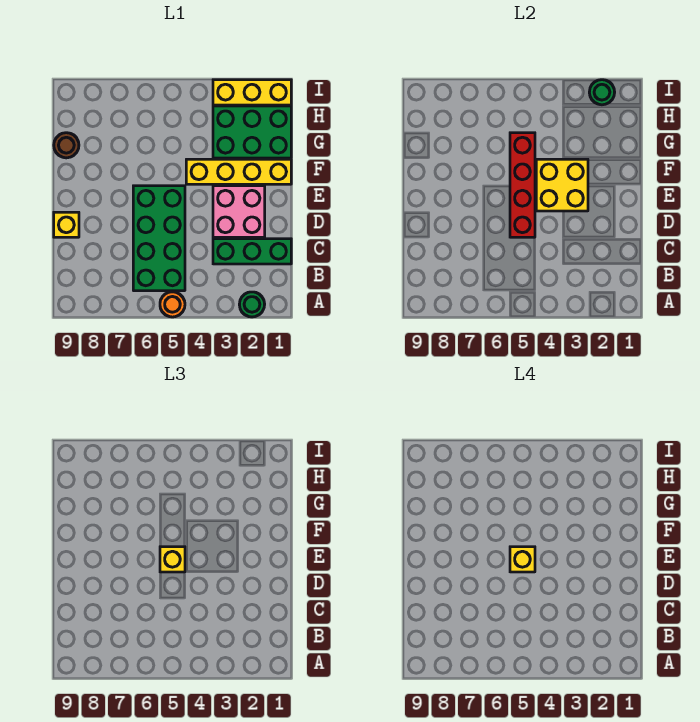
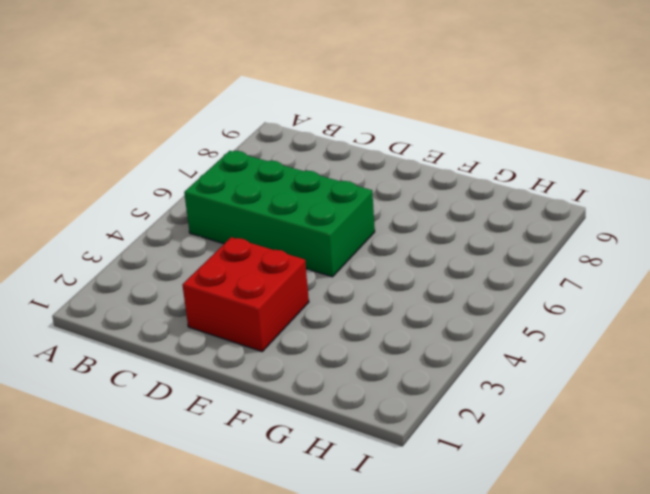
red brick D2:E3 level 1 -> pink brick D2:E3 level 1
none -> green round brick A2 level 1
none -> orange round brick A5 level 1
none -> green brick C1:C3 level 1

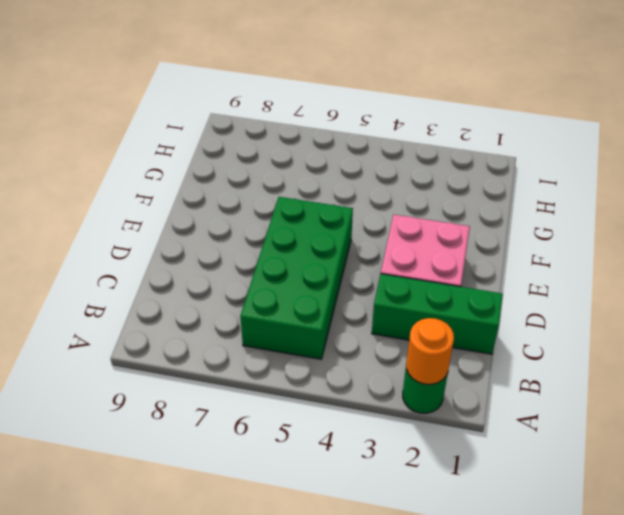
orange round brick A2 level 2 -> orange round brick A5 level 1
none -> yellow brick D9 level 1
none -> yellow brick F1:F4 level 1
none -> green brick G1:H3 level 1

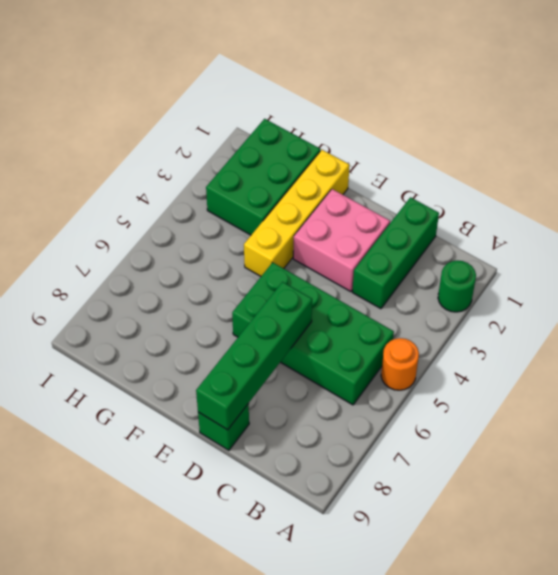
green brick D6:D9 level 2 -> none
green brick D9 level 1 -> yellow brick D9 level 1
none -> brown round brick G9 level 1
none -> yellow brick I1:I3 level 1
none -> red brick D5:G5 level 2

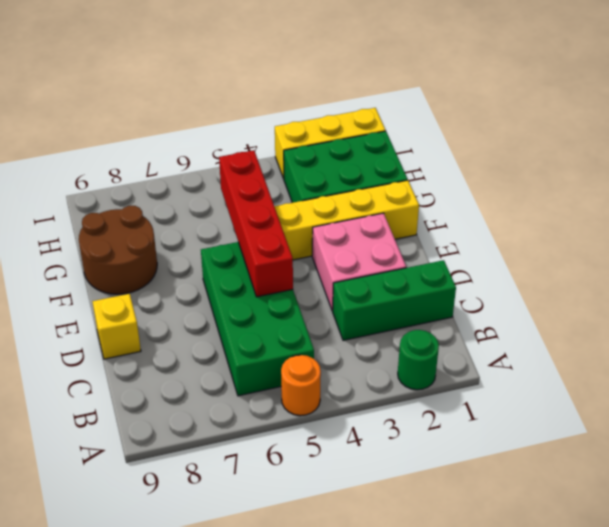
brown round brick F8:G9 level 1 -> brown round brick G9 level 1
none -> yellow brick E3:F4 level 2
none -> green round brick I2 level 2
none -> yellow brick E5 level 3

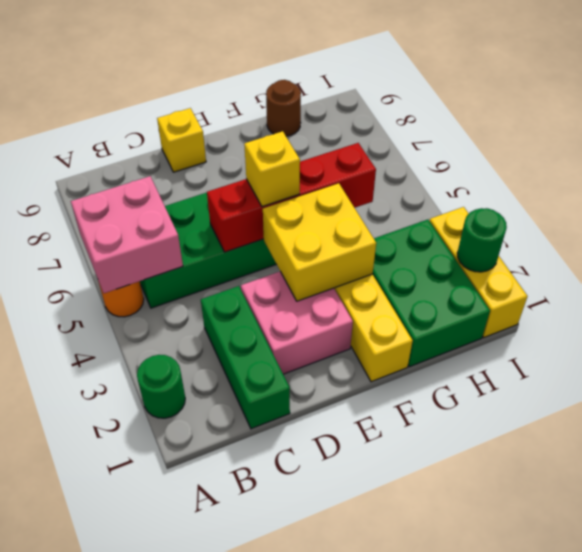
pink brick A5:B6 level 2 -> none
none -> yellow brick E5 level 4

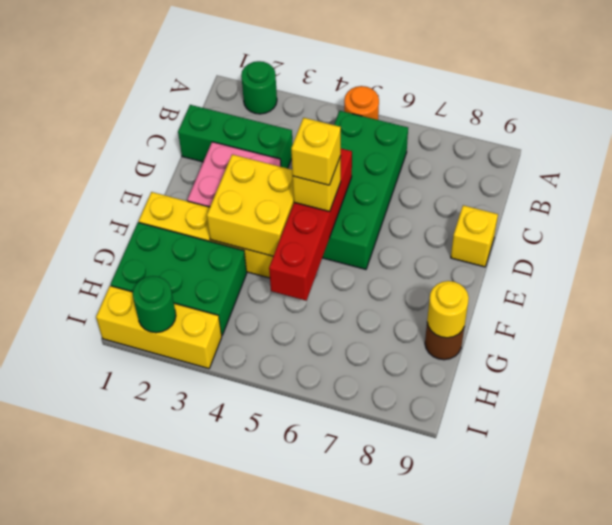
yellow round brick G9 level 2 -> none

